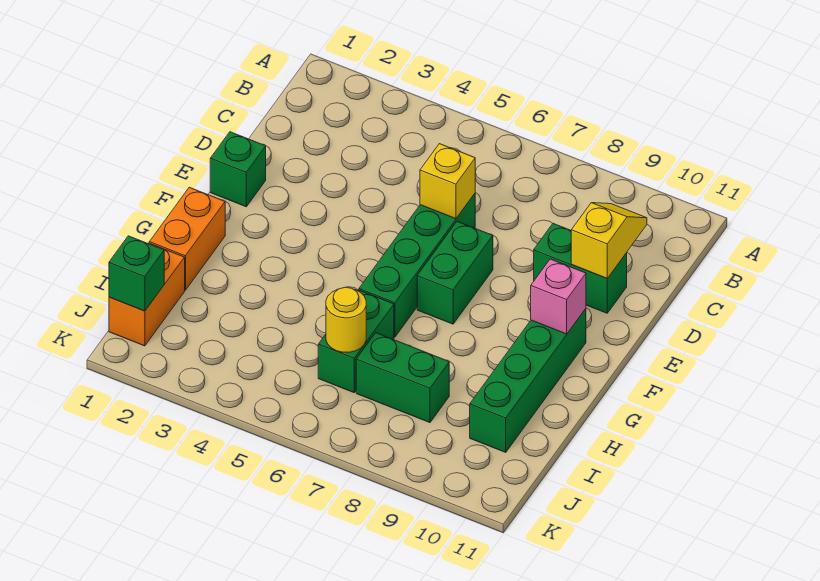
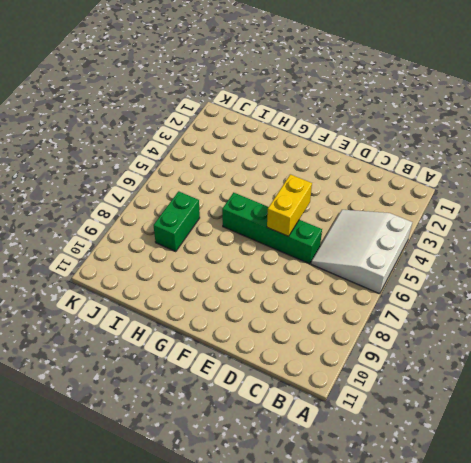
white slope A4:C6 level 1 top A -> none
yellow brick E5:E6 level 2 -> none
none -> green brick D9:D10 level 1
none -> green brick E1 level 1
none -> green brick E7:F7 level 1

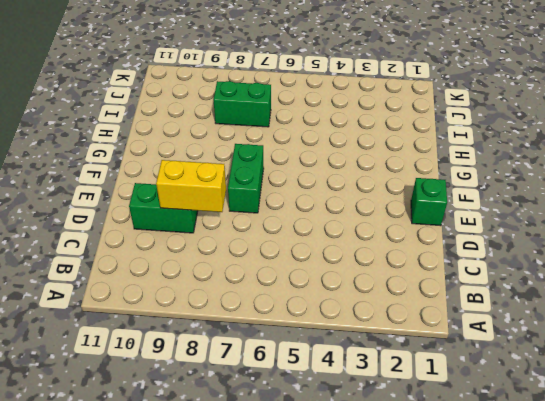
yellow brick D8:D9 level 2 -> none
none -> green brick D6:G6 level 1
none -> green brick F10:I10 level 1
none -> orange brick G1:H1 level 1

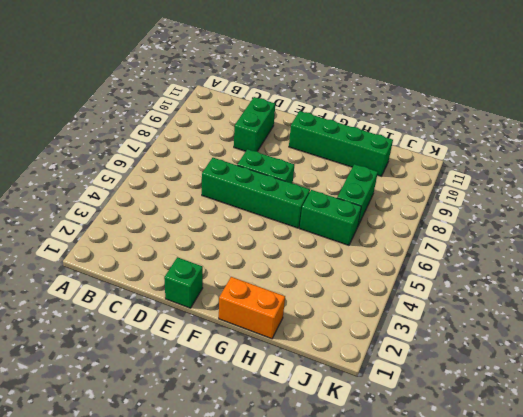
none -> orange brick I1:J1 level 1
none -> yellow slope C10:D10 level 2 top D
none -> yellow brick D6 level 2

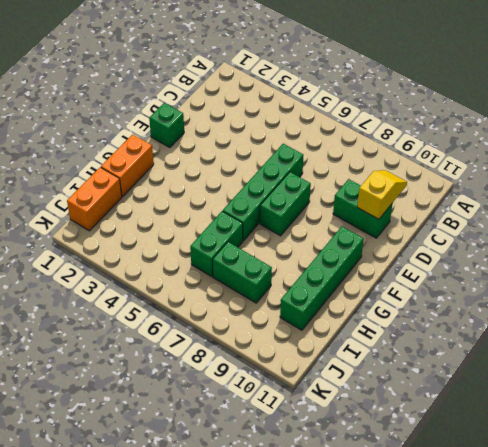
none -> yellow brick D6 level 2
none -> pink brick F10 level 2
none -> yellow round brick I6 level 2

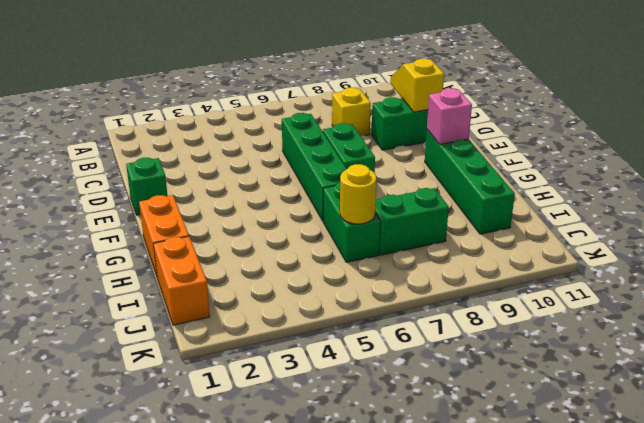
yellow brick C8 level 1 -> yellow brick D6 level 2
none -> green brick J1 level 2

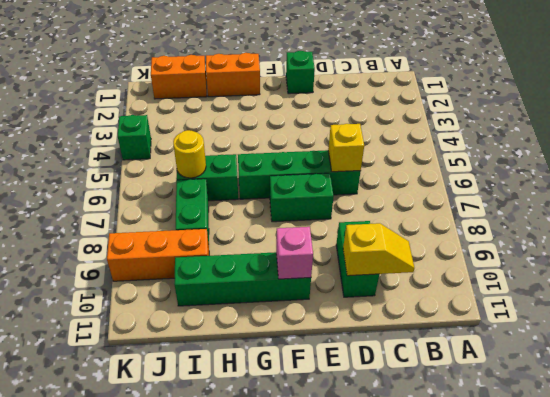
orange brick I9:K9 level 1 -> none
green brick K4 level 1 -> green brick J1 level 2

